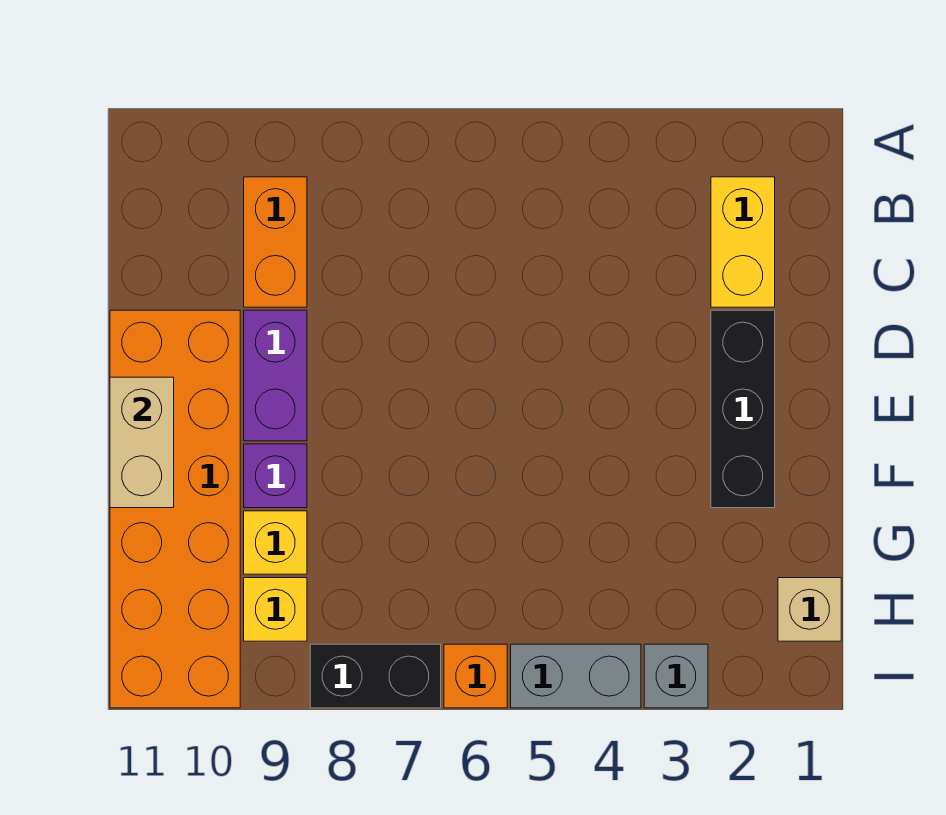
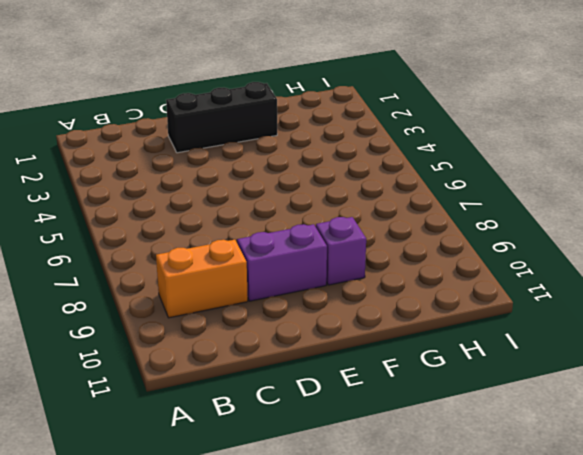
none -> yellow brick B2:C2 level 1
none -> orange brick D10:I11 level 1
none -> yellow brick G9 level 1

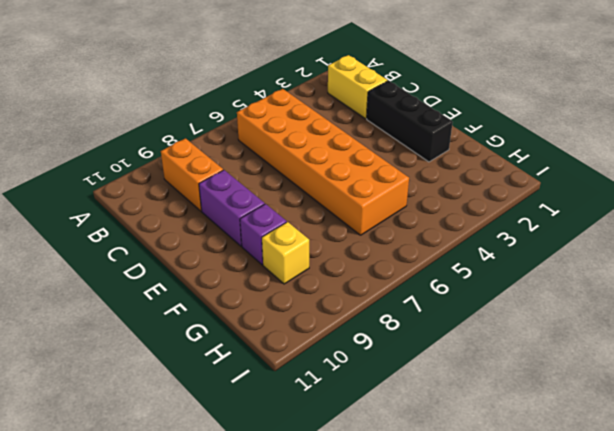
orange brick B5:G6 level 1 -> orange brick D10:I11 level 1
none -> tan brick H1 level 1
none -> yellow brick H9 level 1
none -> grey brick I3 level 1

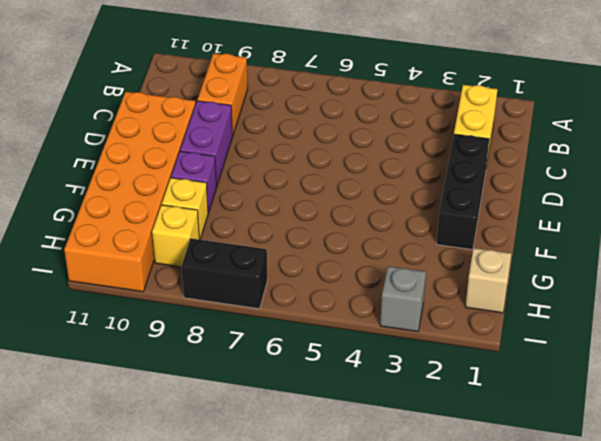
none -> grey brick I4:I5 level 1
none -> orange brick I6 level 1
none -> tan brick E11:F11 level 2

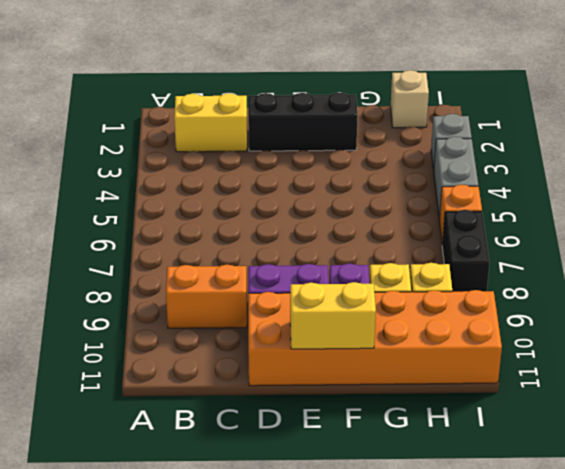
yellow brick E11:F11 level 2 -> tan brick E11:F11 level 2

